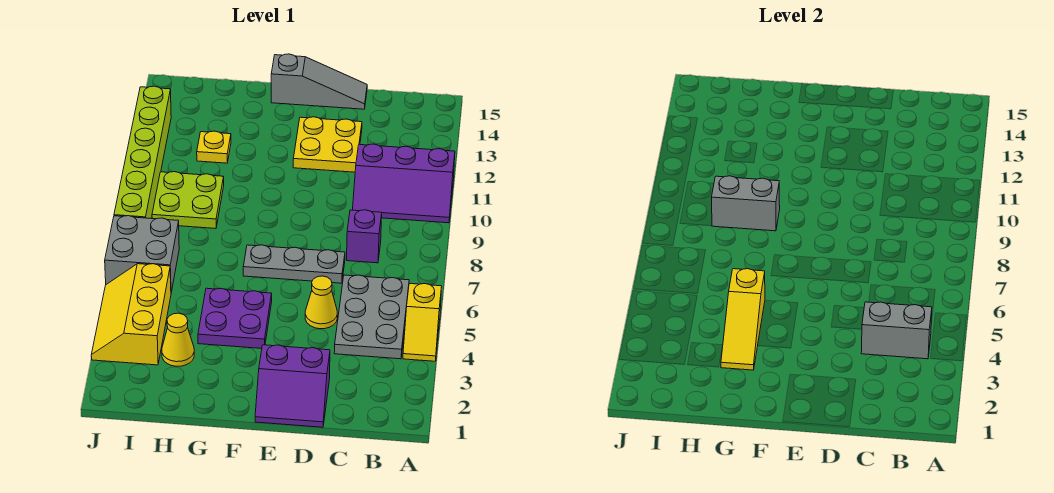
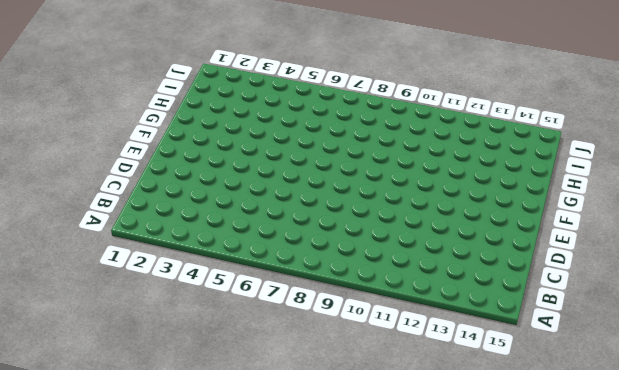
none -> yellow slope A4:A5 level 1 top 5
none -> purple slope A10:C11 level 1 top 11
none -> grey plate B4:C6 level 1

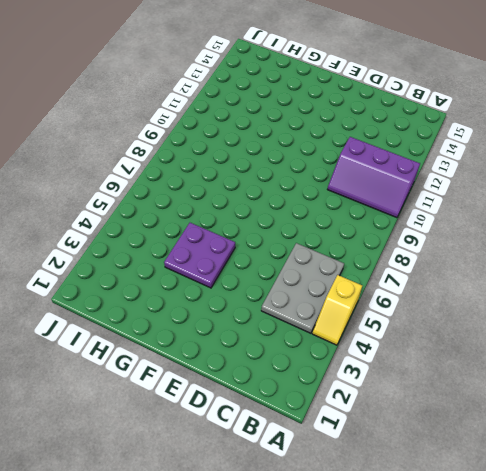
none -> purple brick C8 level 1
none -> purple slope D1:E2 level 1 top 2
none -> yellow cone D5 level 1

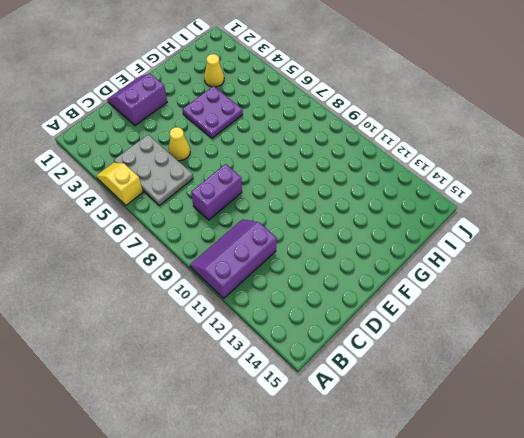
purple brick C8:D8 level 1 -> purple brick C8 level 1
none -> grey plate D7:F7 level 1
none -> yellow plate D12:E13 level 1
none -> grey slope D15:F15 level 1 top F

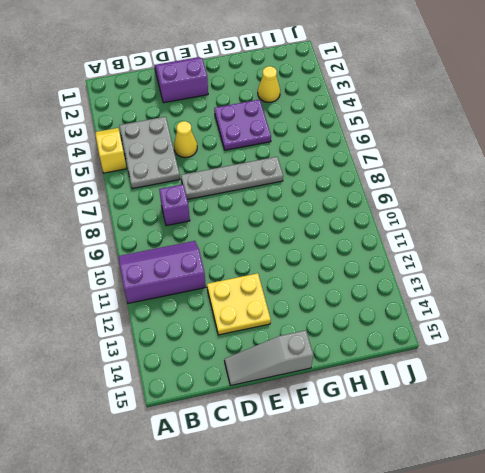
grey plate D7:G7 level 1 -> grey plate D7:F7 level 1
none -> lime plate H9:I10 level 1
none -> yellow plate H12 level 1
none -> yellow slope I3:J5 level 1 top I

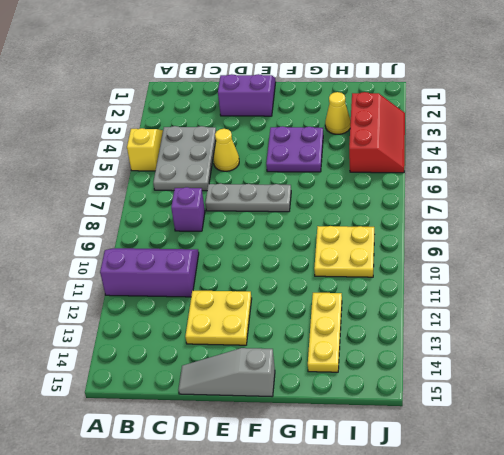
yellow plate H9:I10 level 1 -> lime plate H9:I10 level 1
yellow plate H12:H14 level 1 -> yellow plate H12 level 1
red slope I3:J5 level 1 top I -> yellow slope I3:J5 level 1 top I
none -> grey brick I6:J7 level 1
none -> lime brick J8:J13 level 1
none -> grey brick B4:C4 level 2

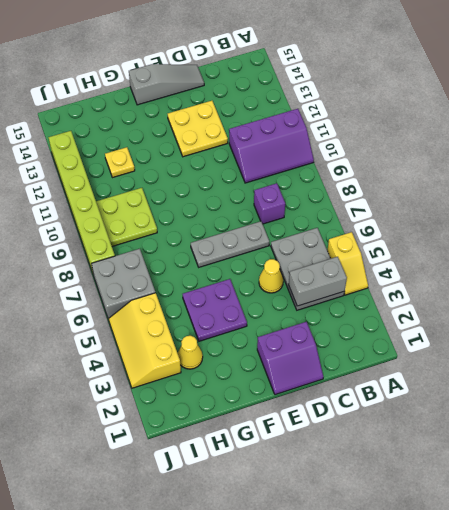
none -> yellow slope G3:G5 level 2 top 5
none -> grey brick G9:H9 level 2

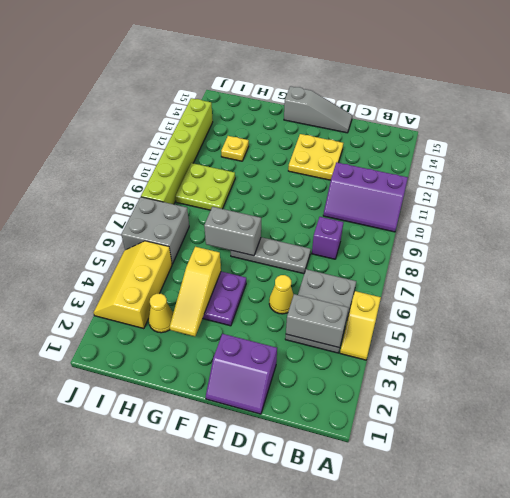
grey brick F7:G7 level 2 -> grey brick G9:H9 level 2

